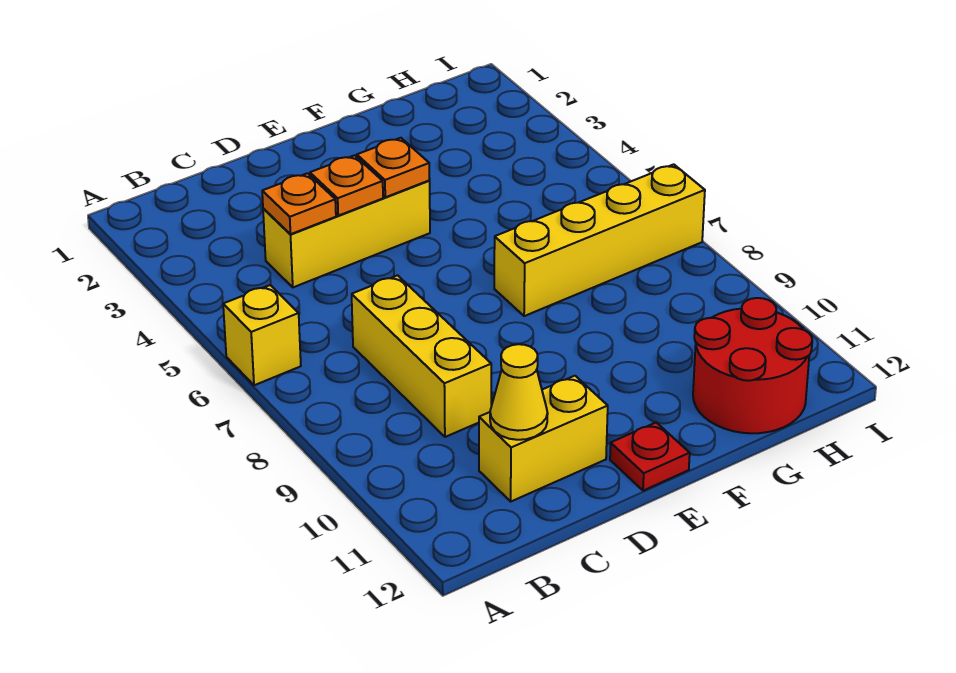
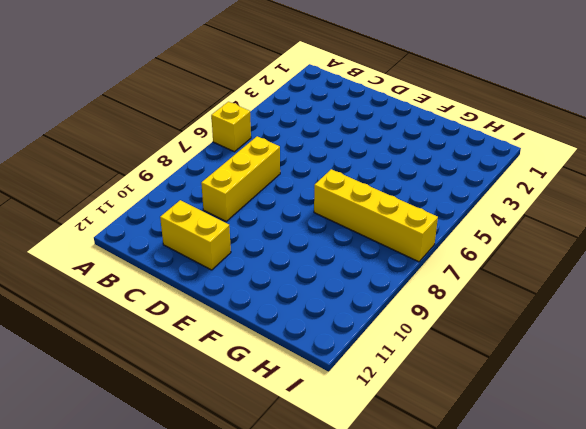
none -> yellow brick C4:E4 level 1
none -> red plate E12 level 1

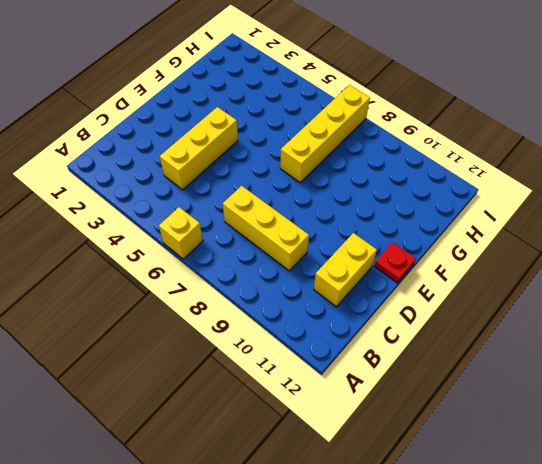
none -> red round brick G11:H12 level 1
none -> orange plate C4 level 2

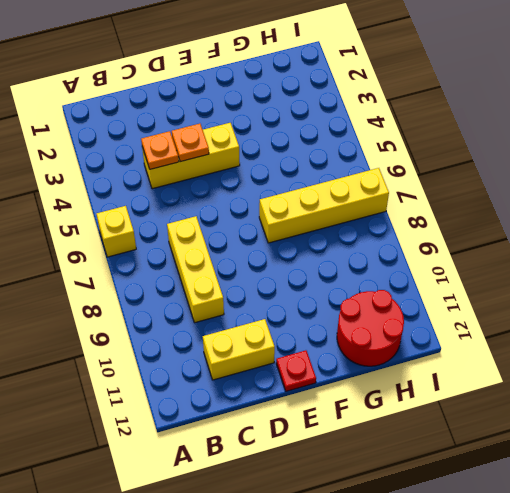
none -> yellow cone C11 level 2
none -> orange plate E4 level 2

